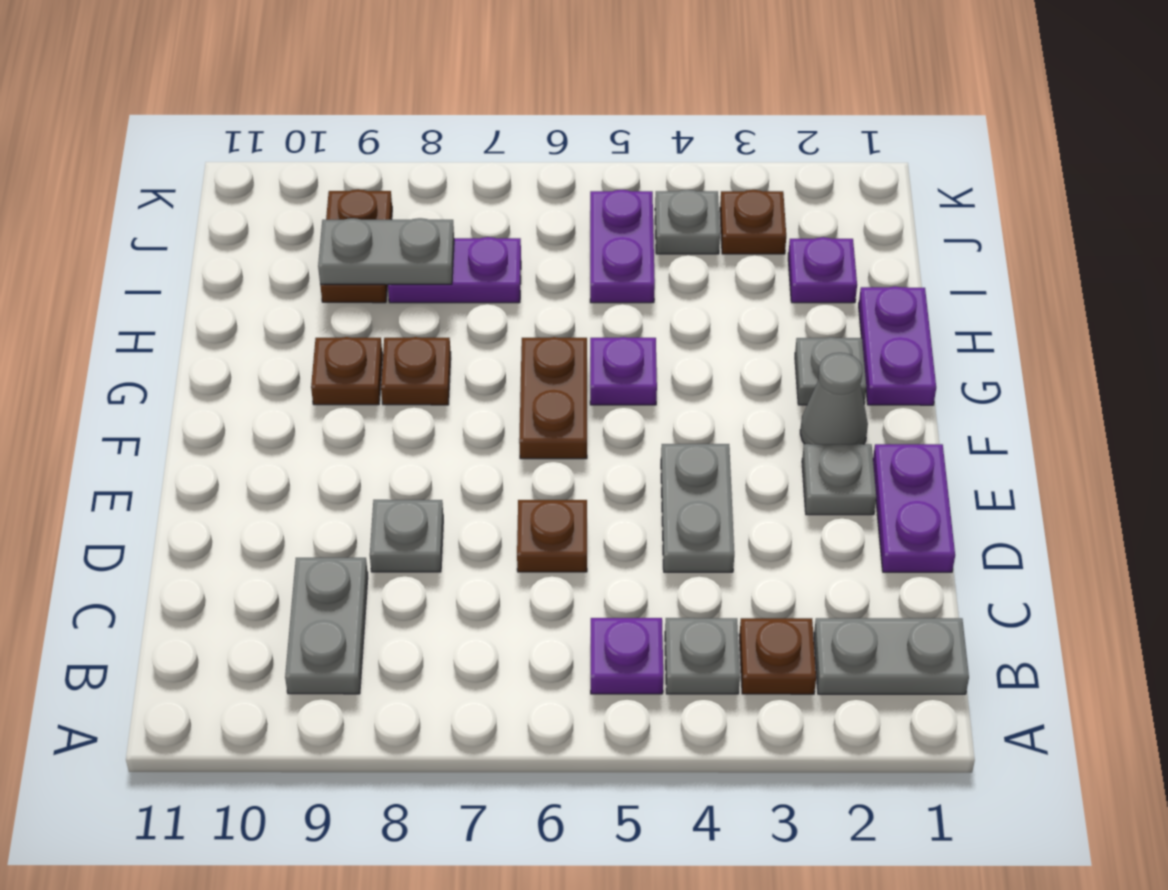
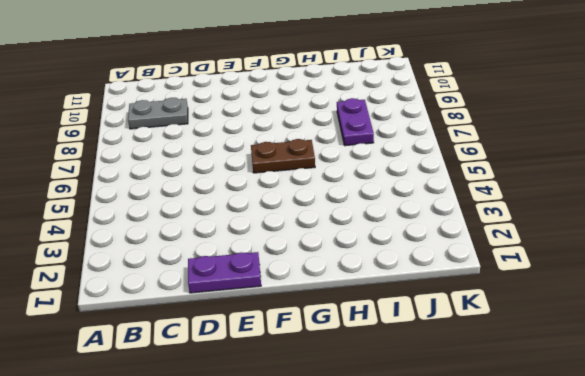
none -> grey plate B1:B2 level 1
none -> brown plate B3 level 1
none -> grey plate B4 level 1

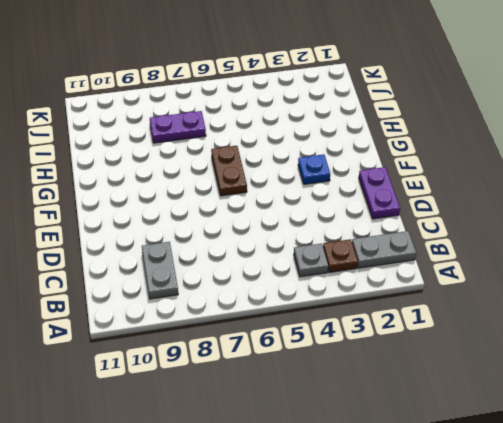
blue plate F3 level 1 -> none
none -> purple plate B5 level 1
none -> grey plate D4:E4 level 1
none -> brown plate D6 level 1

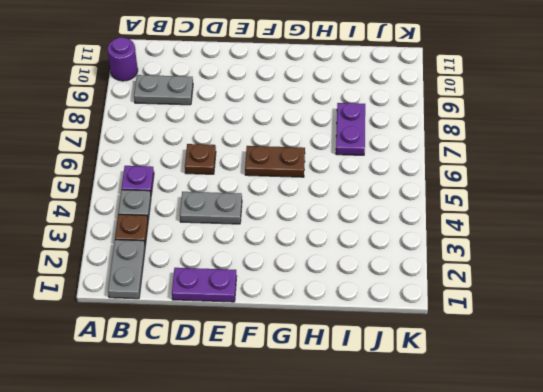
purple round brick A10 level 1 -> none
none -> grey plate D8 level 1
none -> grey plate E2 level 1
none -> grey cone F2 level 1

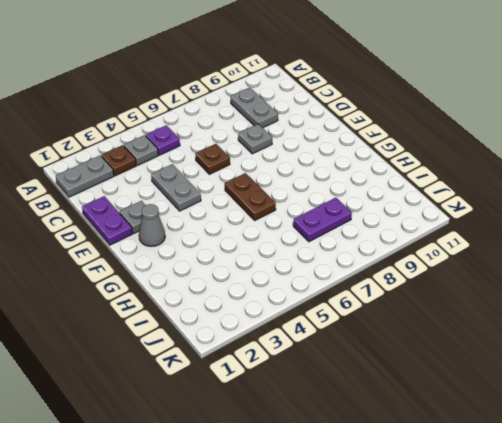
none -> purple plate G1:H1 level 1
none -> grey plate G2 level 1
none -> purple plate G5 level 1

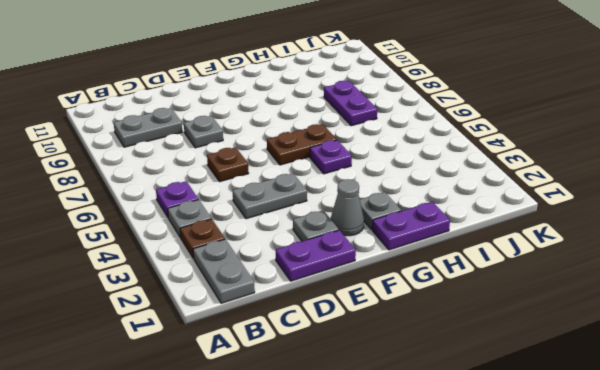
none -> brown plate G8 level 1
none -> brown plate G9 level 1
none -> purple plate I2 level 1

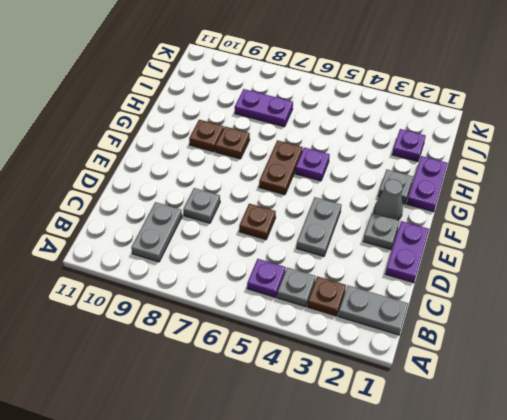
none -> purple plate I5:J5 level 1
none -> brown plate I9:J9 level 1
none -> brown plate J3 level 1

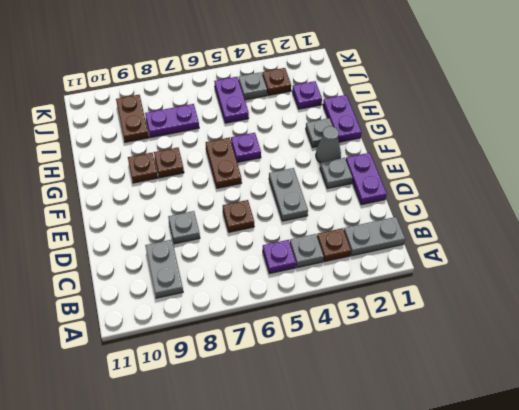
none -> grey plate I8:I9 level 2

